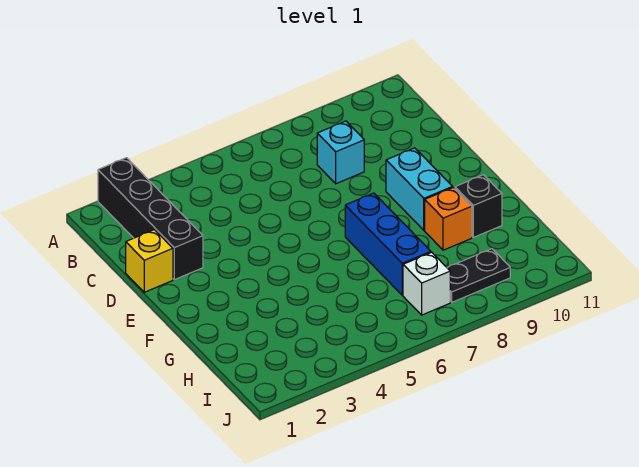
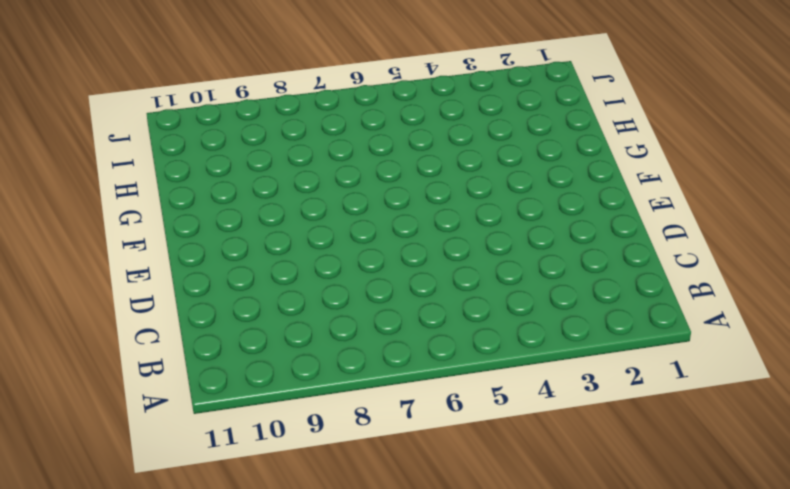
none -> black brick A2:D2 level 1
none -> cyan brick C8 level 1

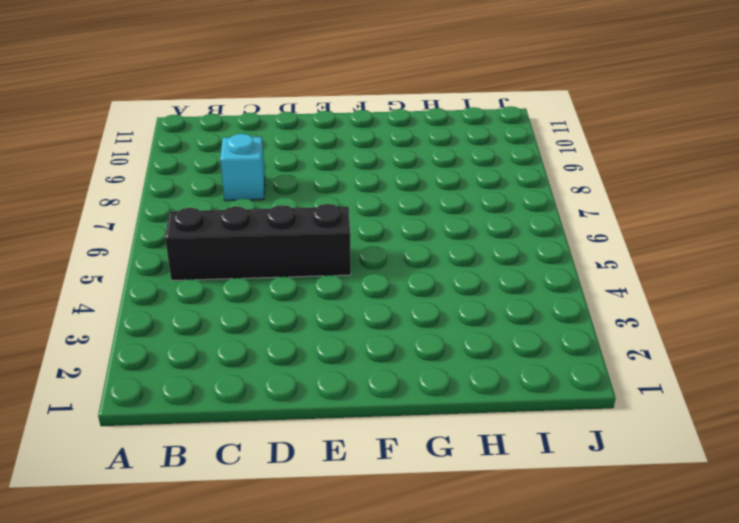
black brick B5:E5 level 1 -> black brick A2:D2 level 1
none -> yellow brick D1 level 1
none -> cyan brick E9:F9 level 1

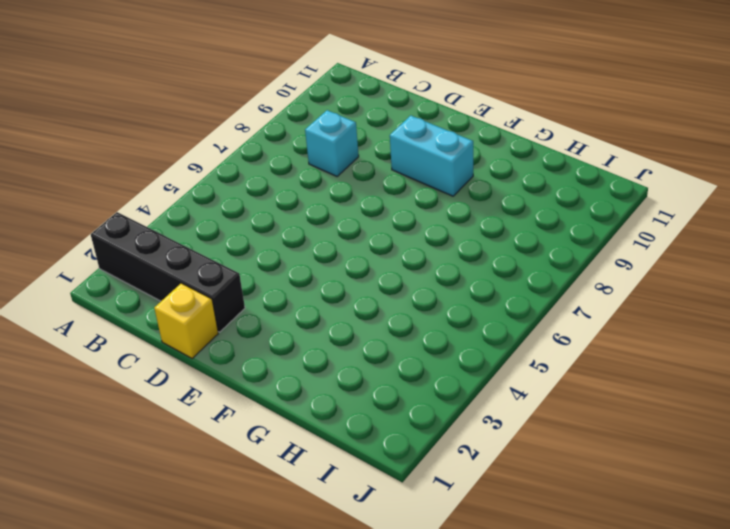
none -> blue brick F7:H7 level 1
none -> orange brick G9 level 1

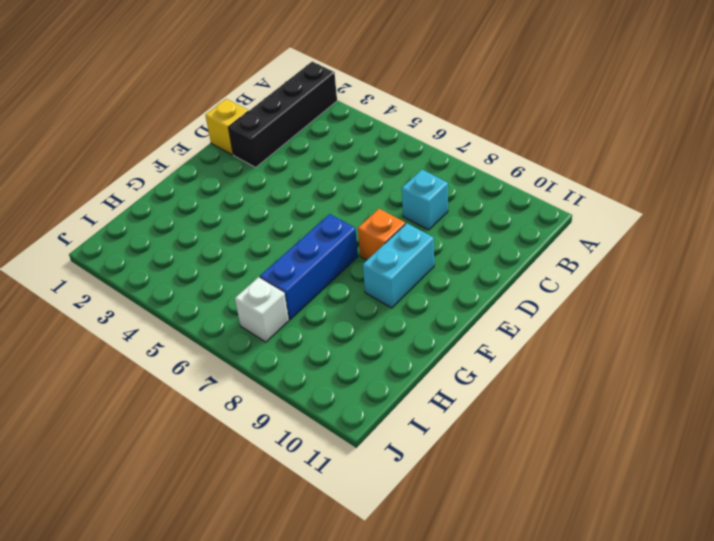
orange brick E8 level 1 -> orange brick G9 level 1
none -> black brick G10 level 1
none -> black plate I8:I9 level 1

